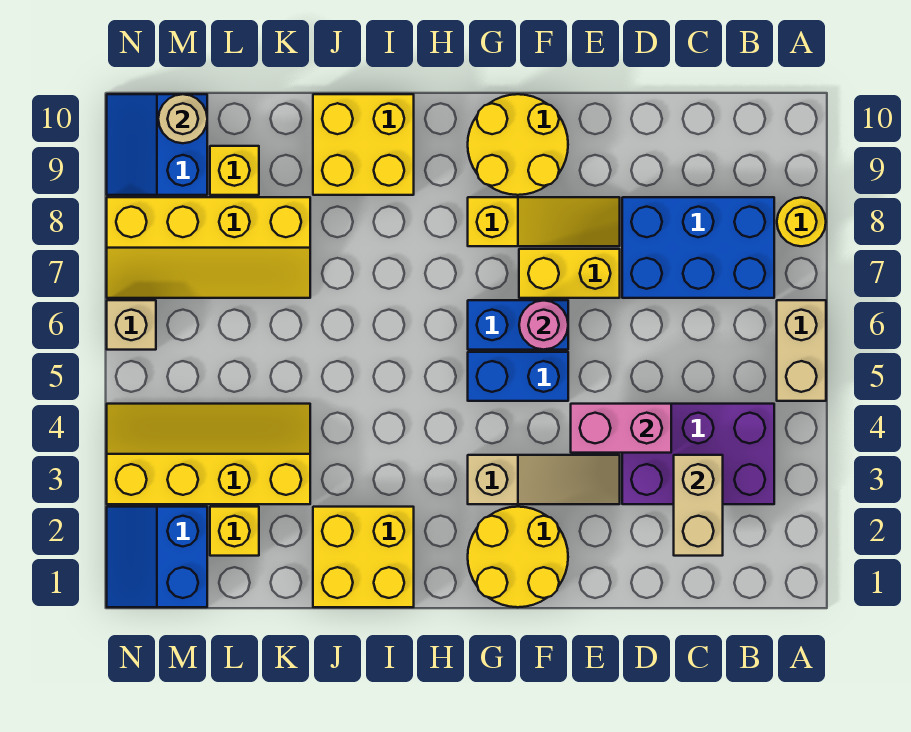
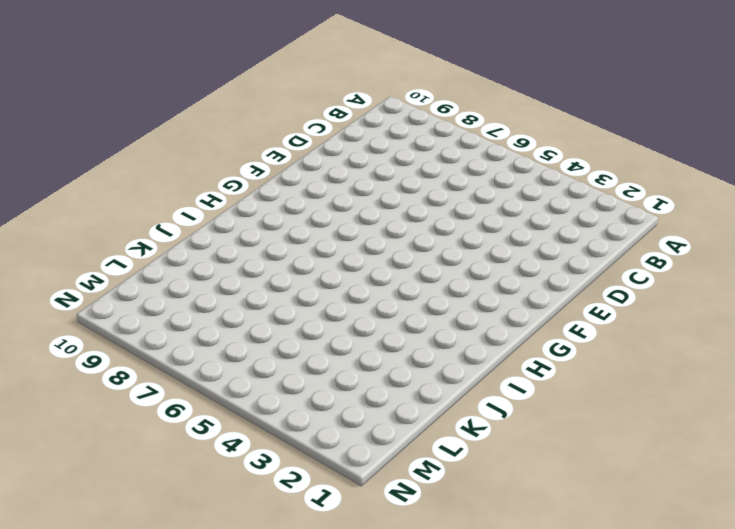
none -> tan brick A5:A6 level 1
none -> yellow round brick A8 level 1
none -> purple brick B3:D4 level 1

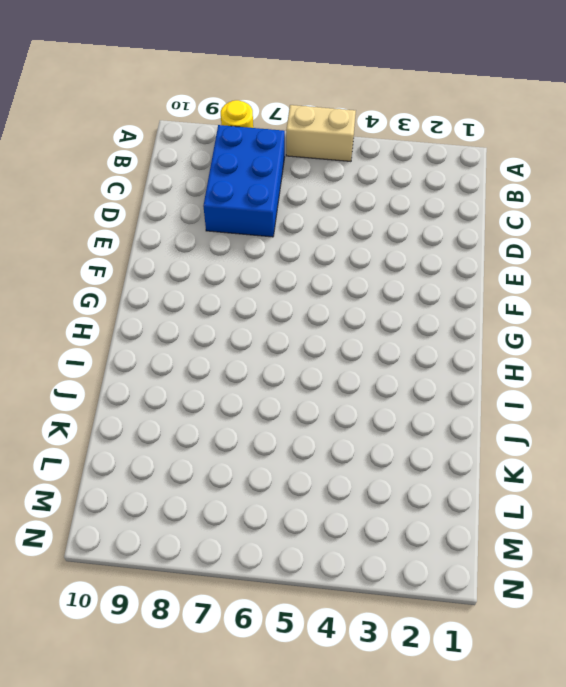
none -> purple brick B3:D4 level 1
none -> tan slope E3:G3 level 1 top G
none -> yellow brick E7:F7 level 1

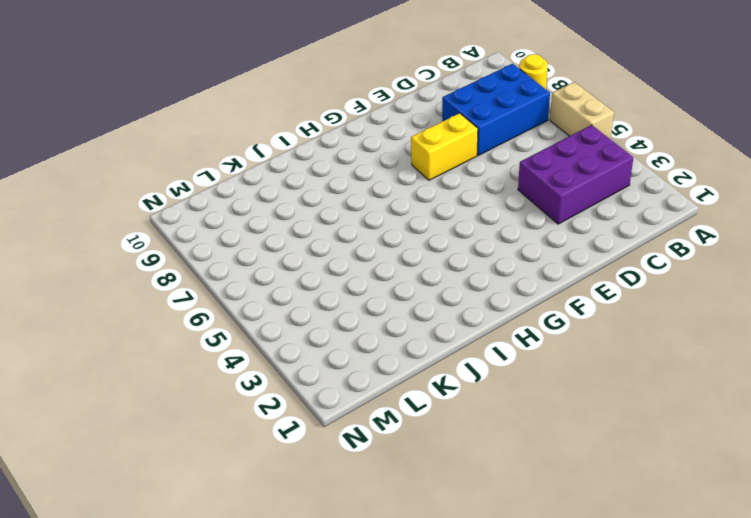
none -> tan slope E3:G3 level 1 top G
none -> yellow slope E8:G8 level 1 top G
none -> yellow round brick F1:G2 level 1

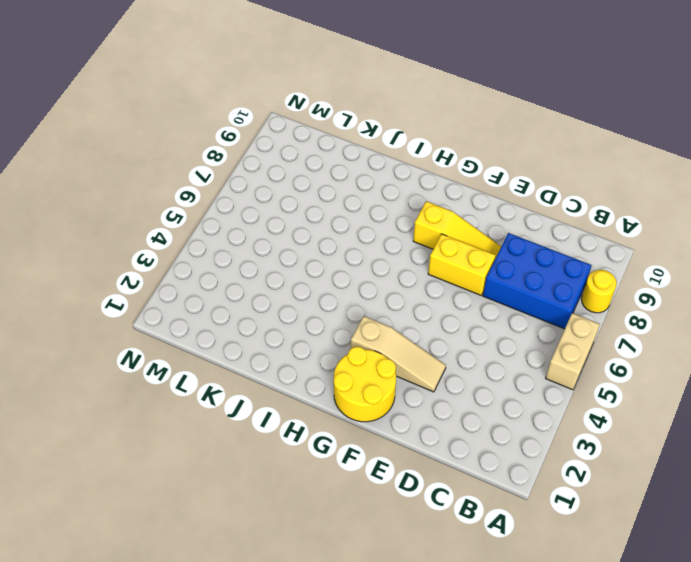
none -> purple brick B3:D4 level 1
none -> blue brick F5:G5 level 1
none -> blue brick F6:G6 level 1

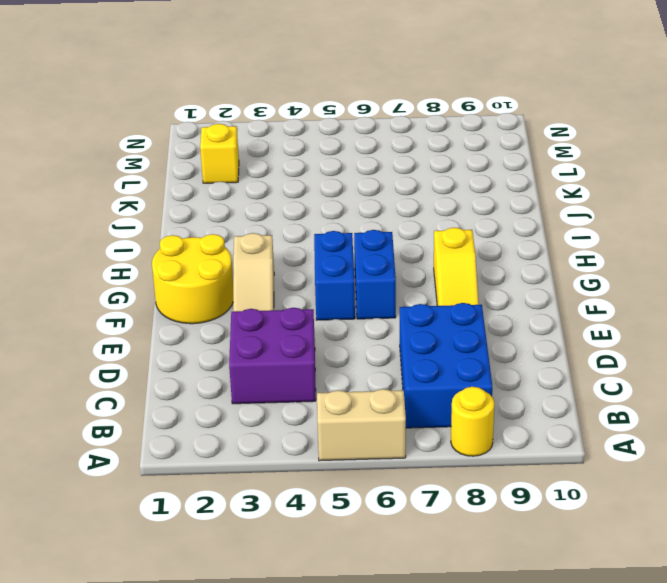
purple brick C3:D4 level 1 -> purple brick B3:D4 level 1
none -> yellow brick E7:F7 level 1
none -> yellow round brick F9:G10 level 1
none -> yellow brick I1:J2 level 1

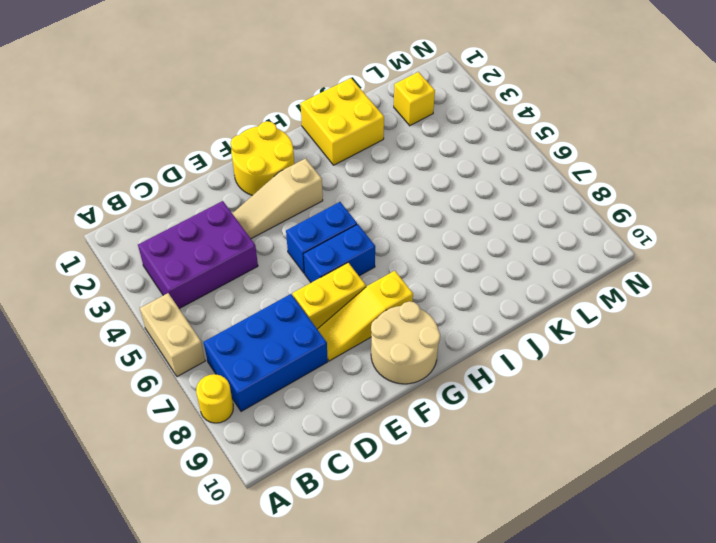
tan round brick F9:G10 level 1 -> yellow round brick F9:G10 level 1
none -> yellow brick I9:J10 level 1
none -> yellow slope K3:N4 level 1 top 3
none -> yellow slope K7:N8 level 1 top 8

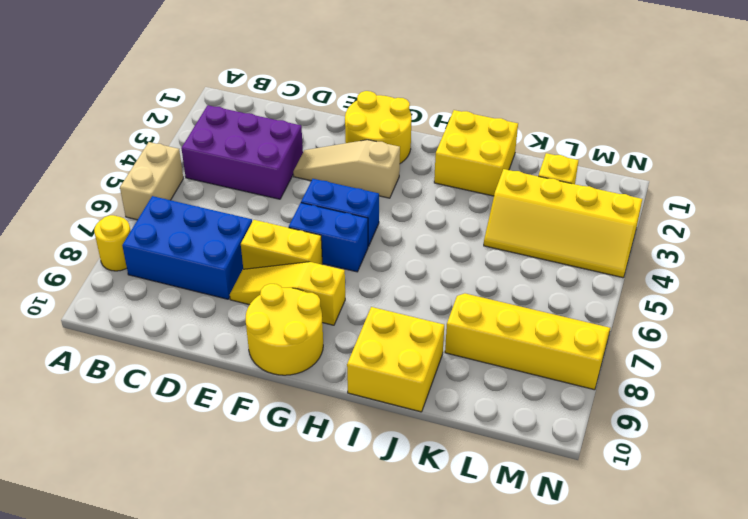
none -> yellow brick L9 level 1
none -> blue slope M1:N2 level 1 top M
none -> blue slope M9:N10 level 1 top M

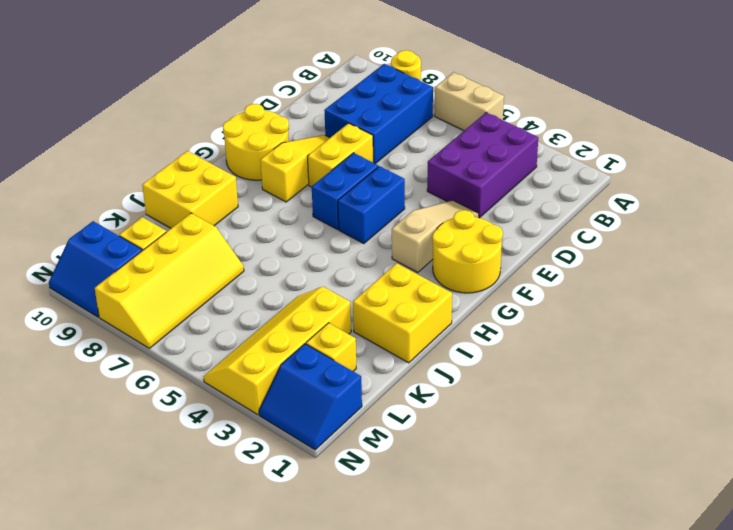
none -> tan brick N6 level 1
none -> tan brick C2:C3 level 2
none -> pink brick D4:E4 level 2

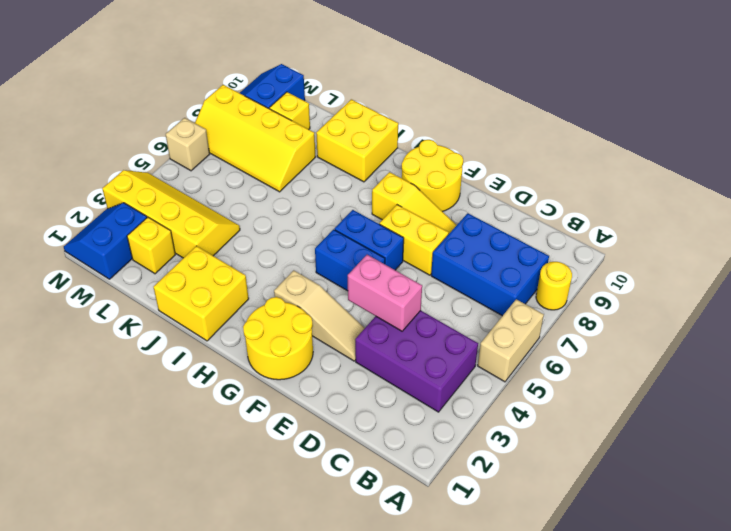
none -> tan brick C2:C3 level 2
none -> pink round brick F6 level 2
none -> tan round brick M10 level 2

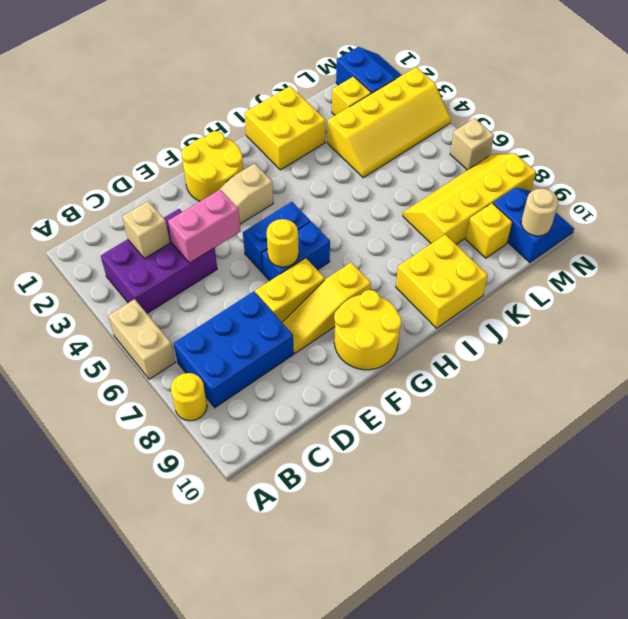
tan brick C3 level 2 -> tan brick C2:C3 level 2
yellow round brick F6 level 2 -> pink round brick F6 level 2

